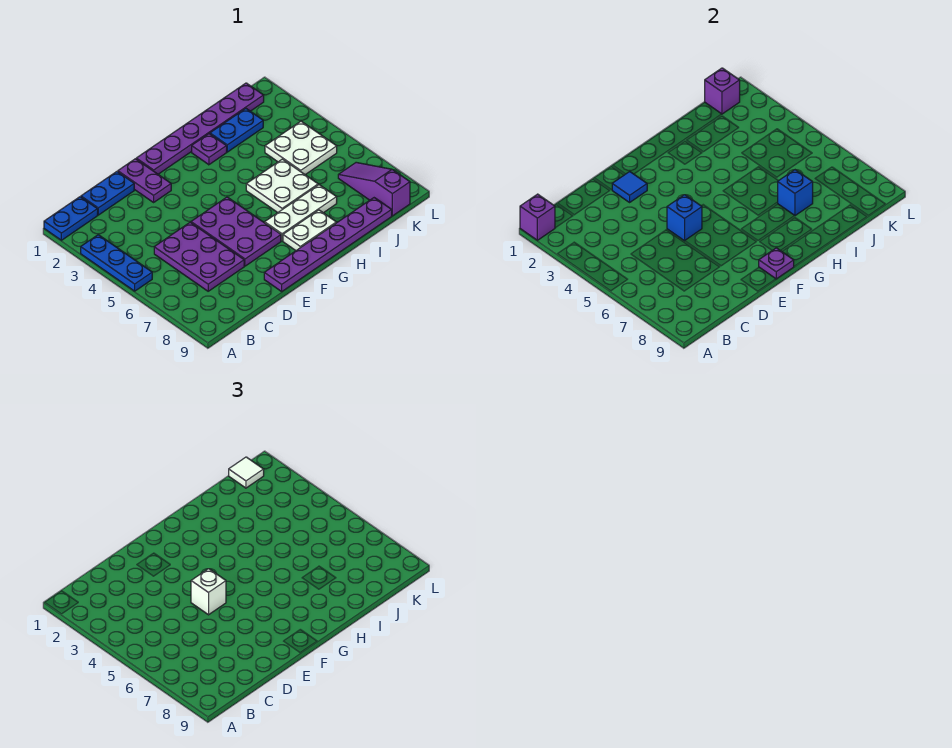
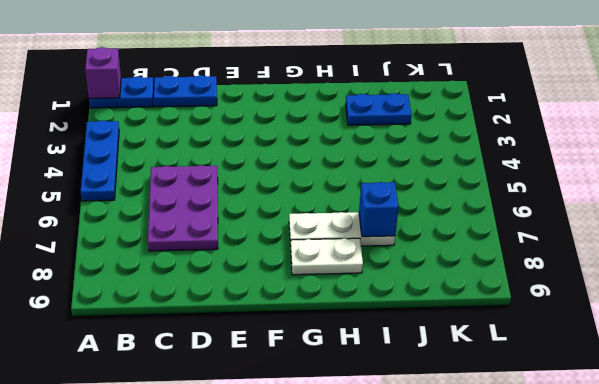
none -> purple plate E1:E2 level 1
none -> purple plate E5:F7 level 1
none -> purple plate E9:J9 level 1

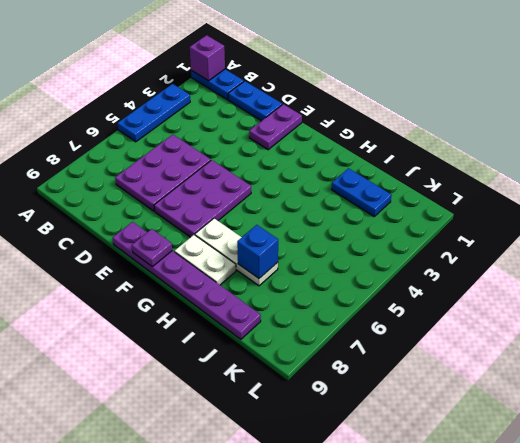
none -> purple plate F1:K1 level 1
none -> purple plate H2 level 1
none -> white plate H5:I6 level 1

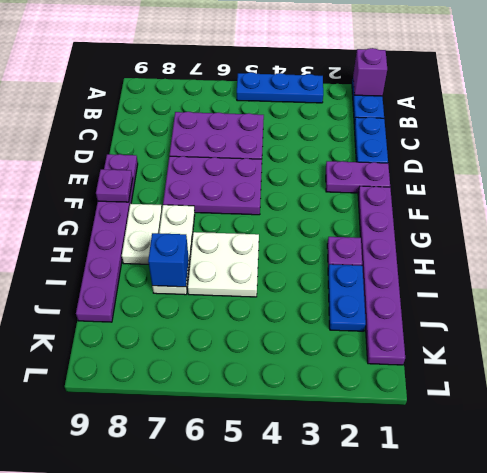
none -> white plate J4:K5 level 1
none -> purple slope K7:K9 level 1 top 9
none -> blue tile E2 level 2

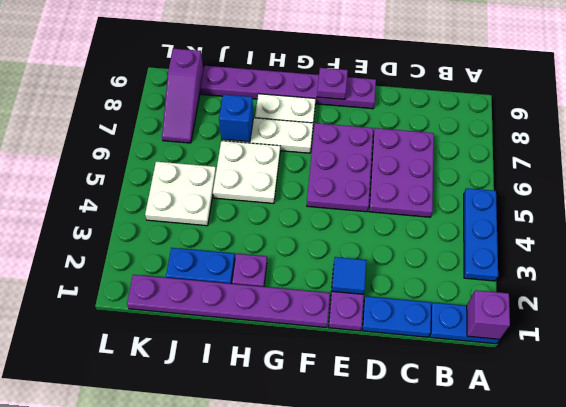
none -> blue brick E5 level 2
none -> purple brick K1 level 2
none -> white brick E5 level 3

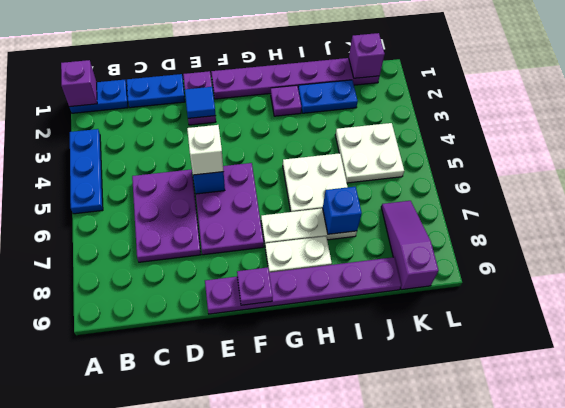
none -> white tile K1 level 3

